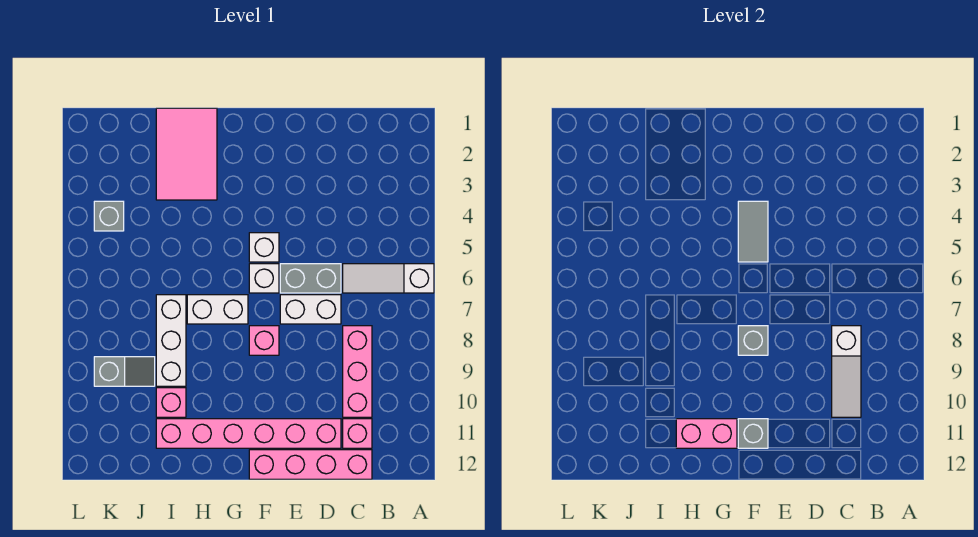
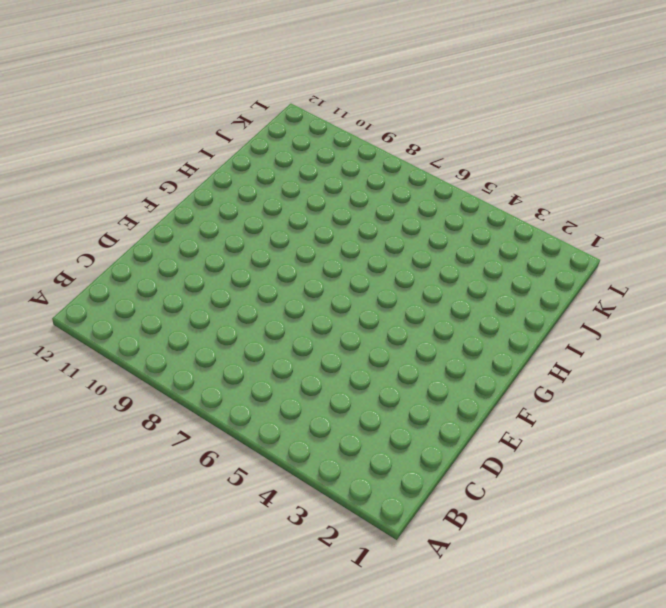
none -> white slope A6:C6 level 1 top A
none -> pink brick C8:C10 level 1
none -> pink brick C11 level 1

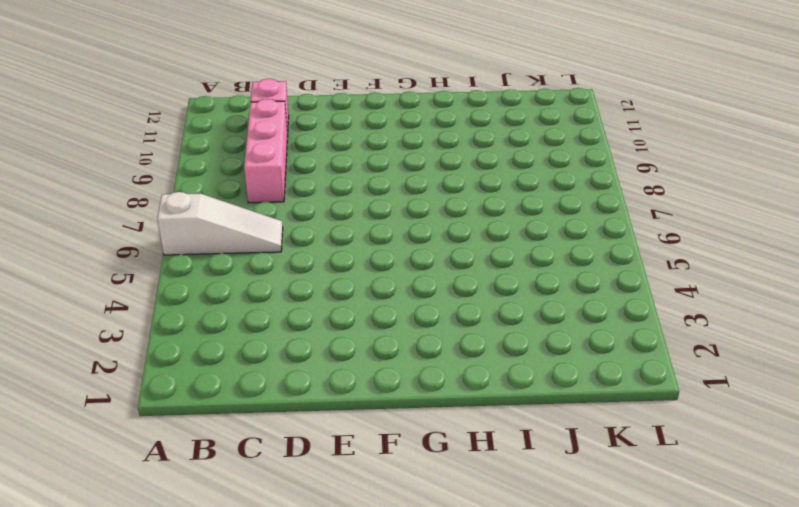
none -> pink brick C12:F12 level 1
none -> grey brick D6:E6 level 1
none -> white brick D7:E7 level 1

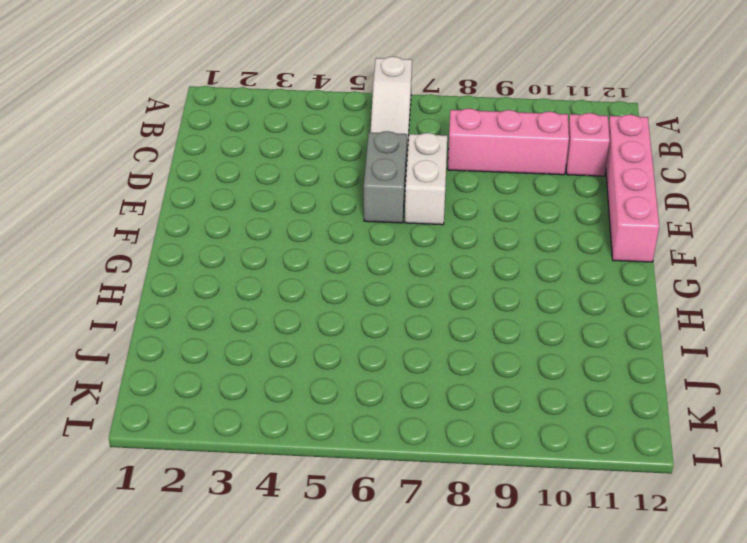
none -> pink brick D11:I11 level 1
none -> white brick F5 level 1
none -> white brick F6 level 1

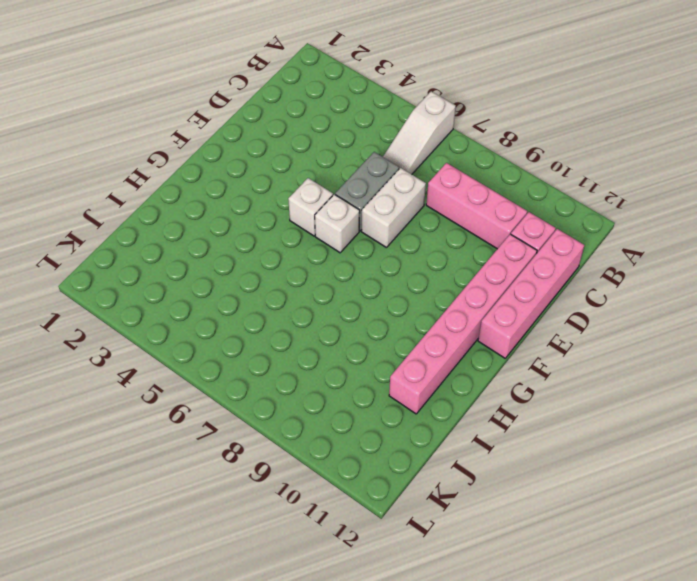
none -> pink brick F8 level 1
none -> white brick G7:H7 level 1
none -> pink tile H1:I3 level 1

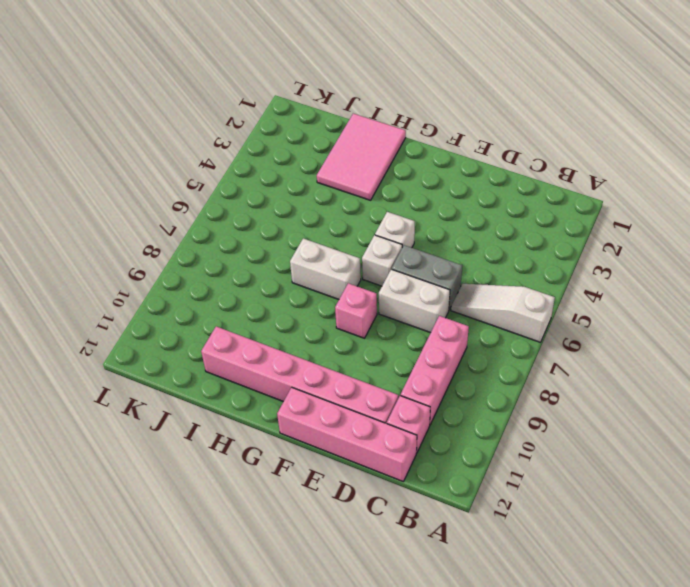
none -> white brick I7:I9 level 1
none -> pink brick I10 level 1
none -> grey slope J9:K9 level 1 top K

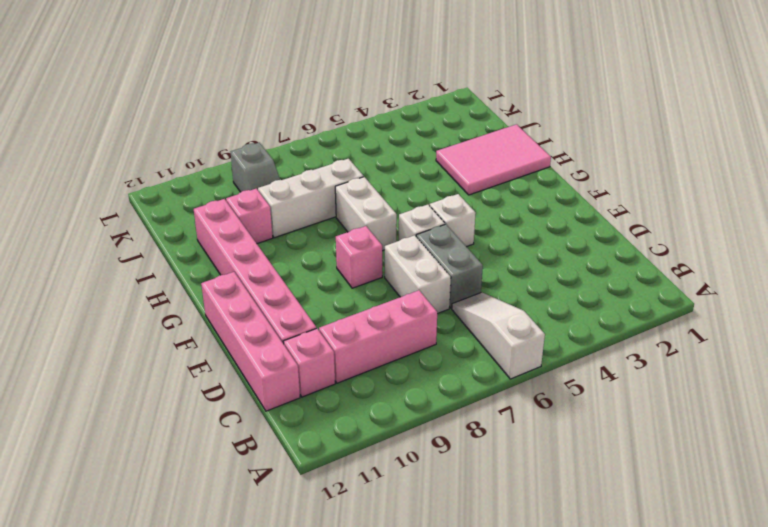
none -> grey brick K4 level 1
none -> white slope C8:C10 level 2 top 8
none -> grey tile F4:F5 level 2

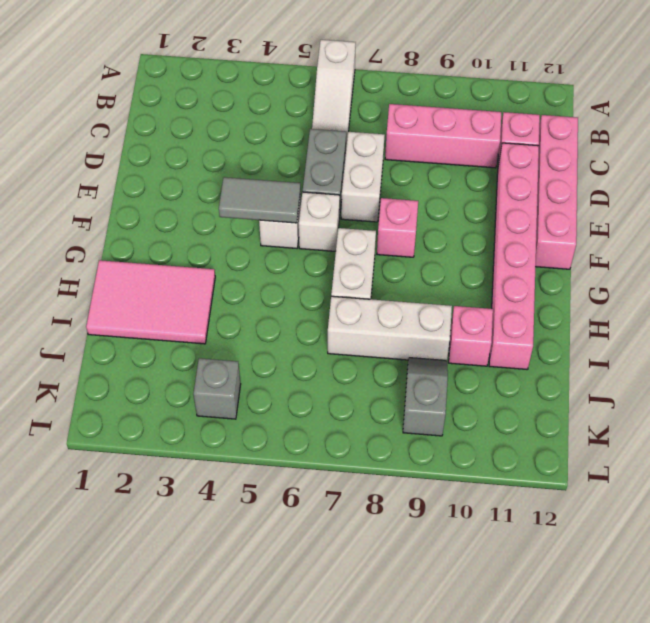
none -> white slope C8:C10 level 2 top 8
none -> grey brick F8 level 2
none -> grey brick F11 level 2

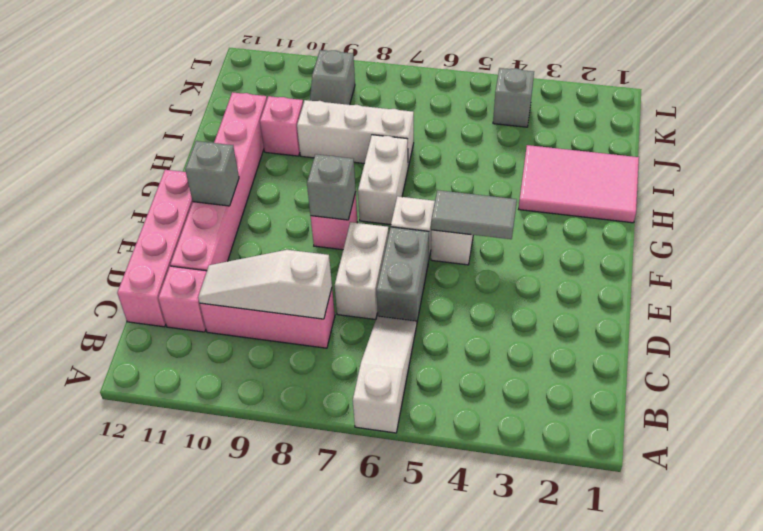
none -> pink brick G11:H11 level 2

